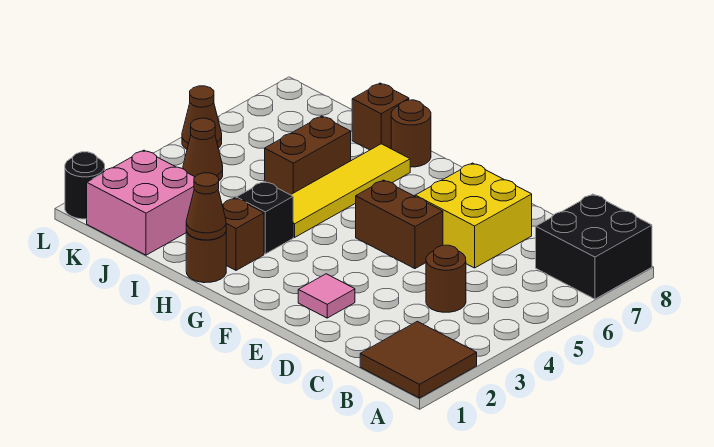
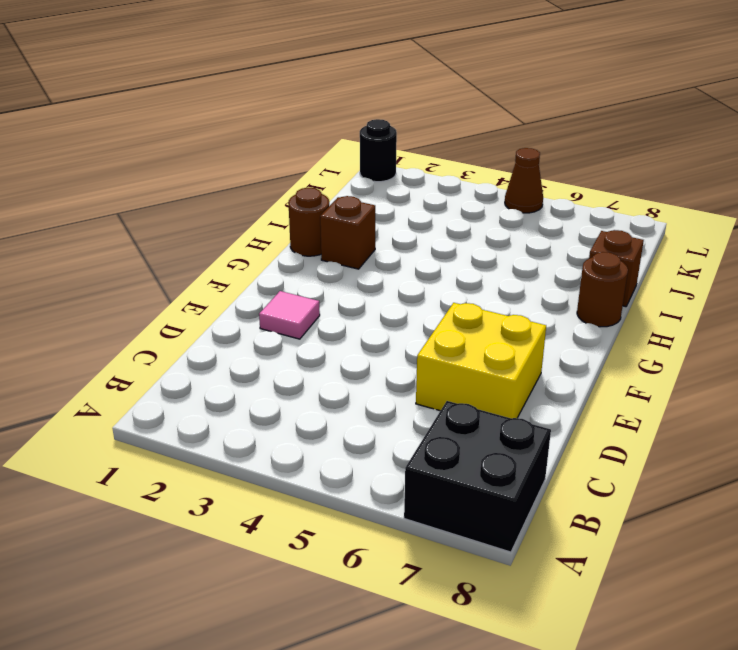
none -> brown tile A1:B2 level 1
none -> brown round brick C4 level 1
none -> brown brick E5:F5 level 1

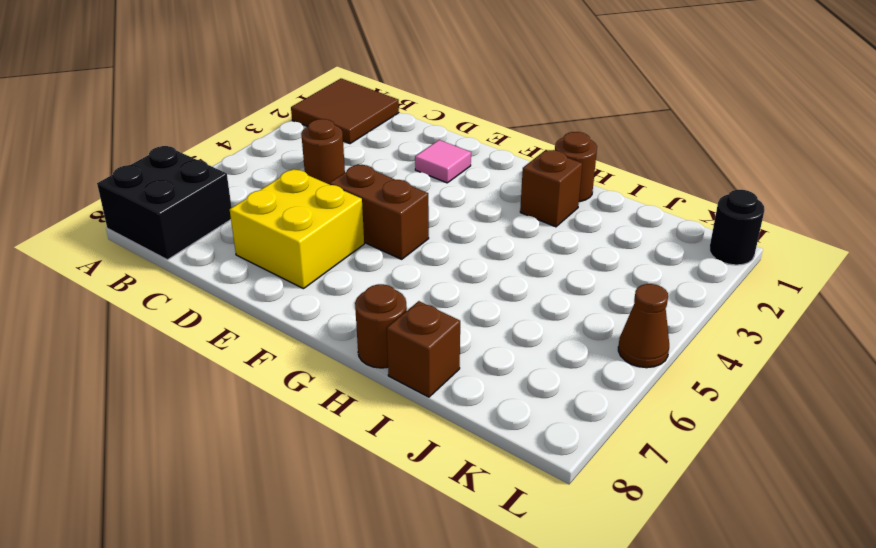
none -> black brick H3 level 1
none -> yellow tile H4:H7 level 1
none -> brown brick I5:I6 level 1

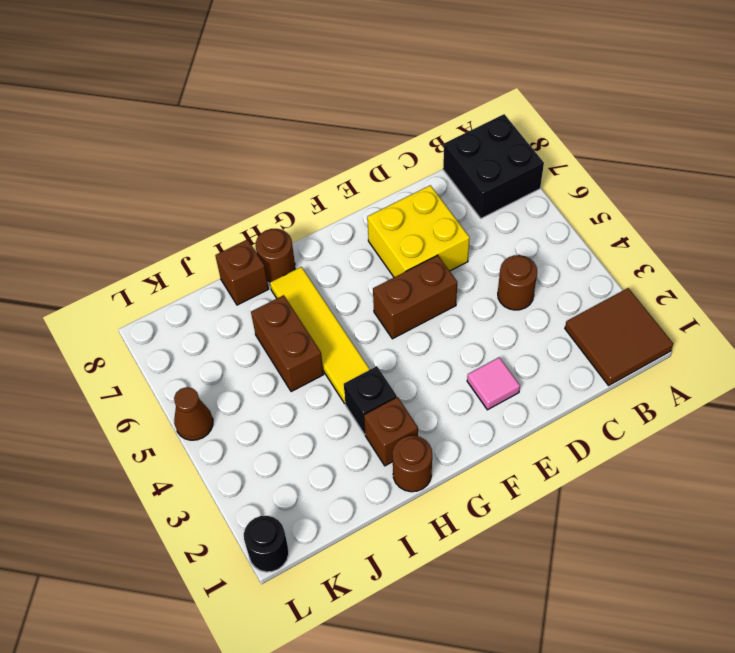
none -> pink brick J1:K2 level 1
none -> brown cone K4 level 1
none -> brown cone H1 level 2

